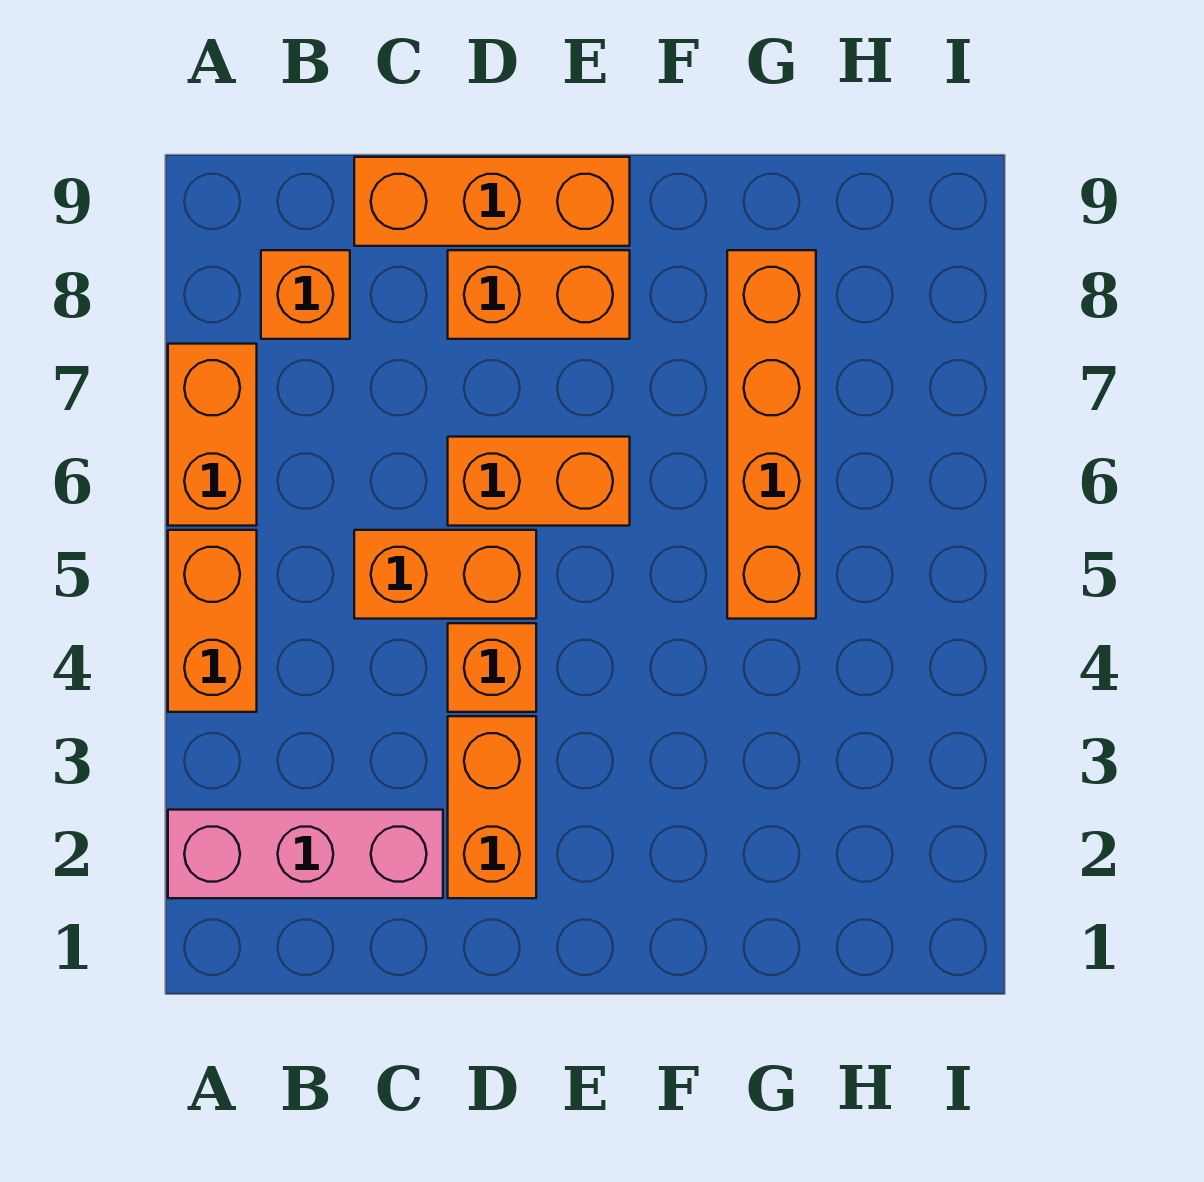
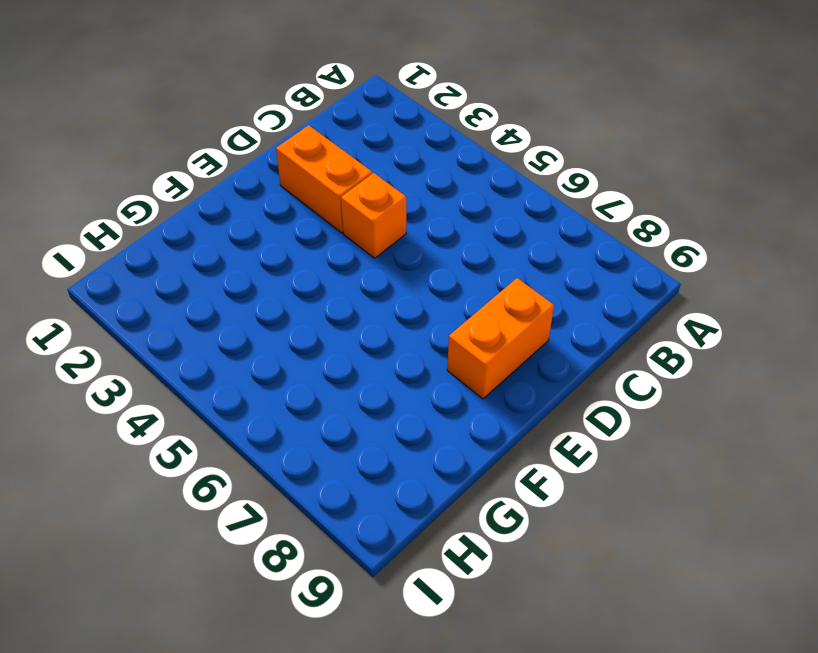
none -> pink brick A2:C2 level 1
none -> orange brick A4:A5 level 1

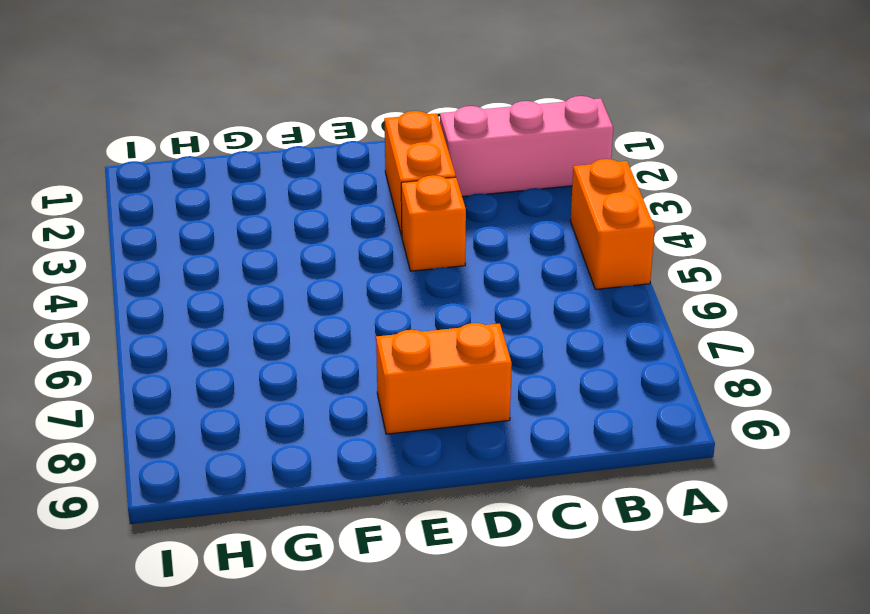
none -> orange brick A6:A7 level 1
none -> orange brick B8 level 1

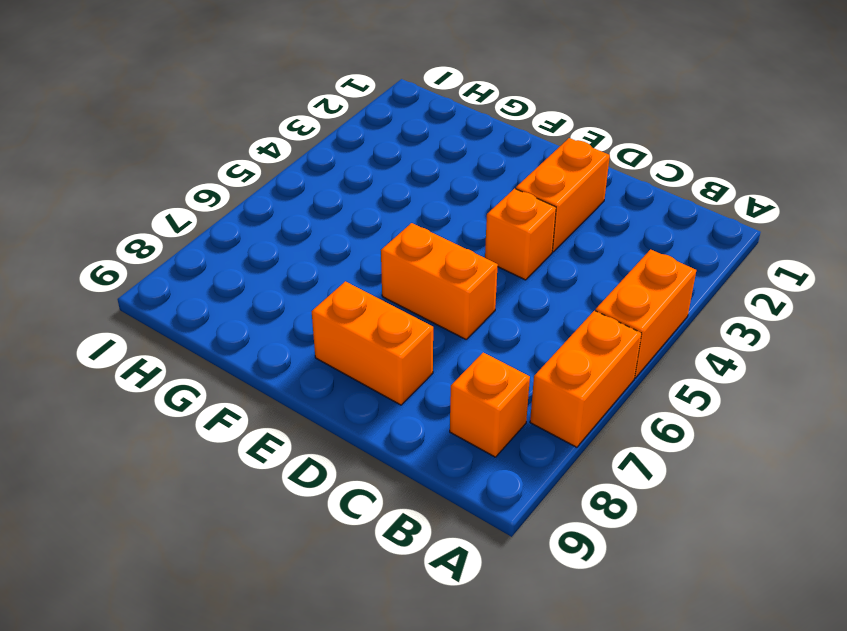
none -> pink brick A2:C2 level 1
none -> orange brick C5:D5 level 1

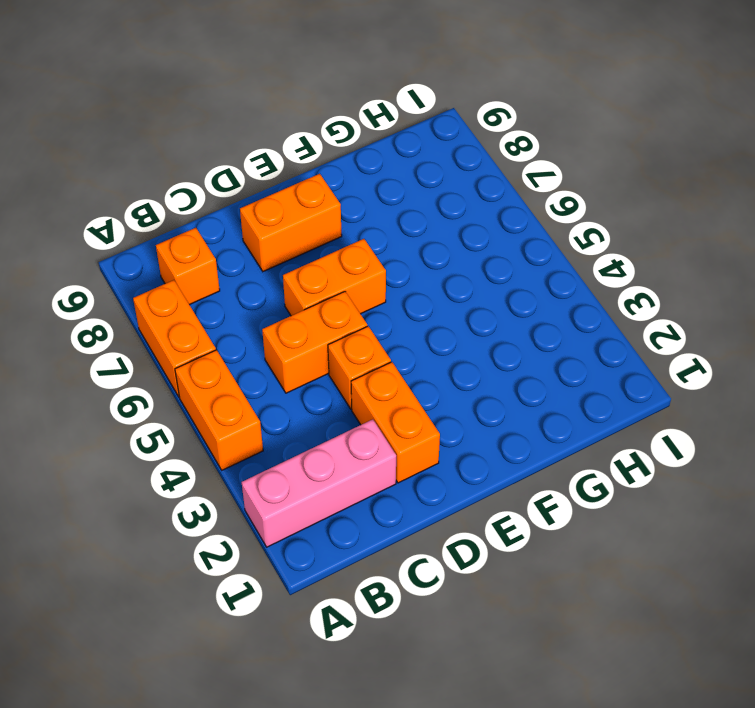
none -> orange brick C9:E9 level 1
none -> orange brick G5:G8 level 1

